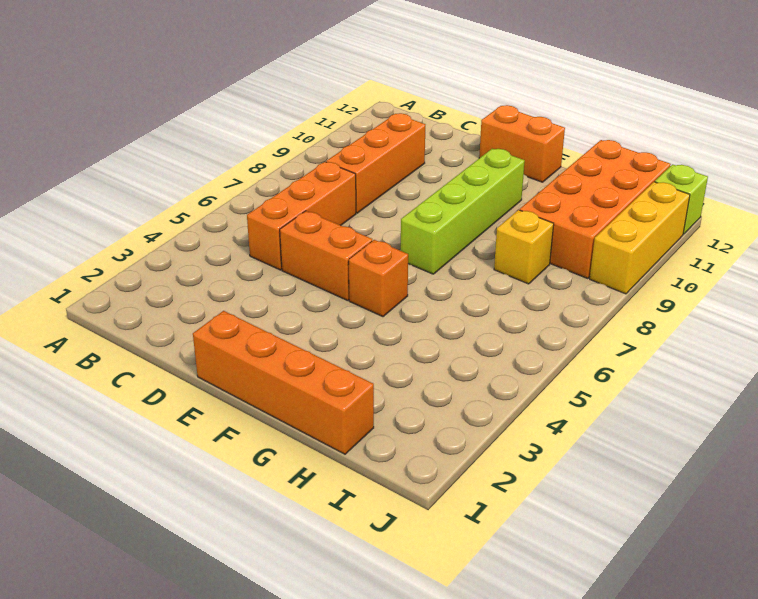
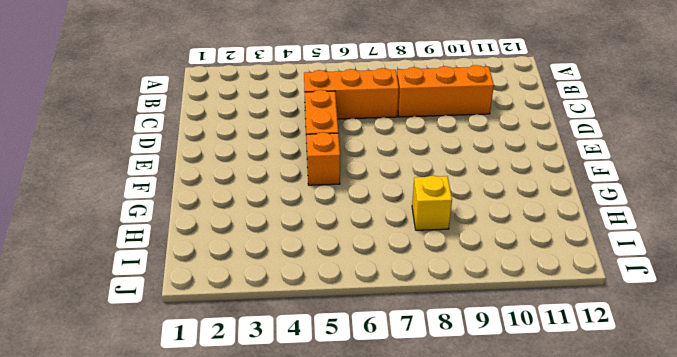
none -> orange brick E1:H1 level 1
none -> orange brick E12:F12 level 1

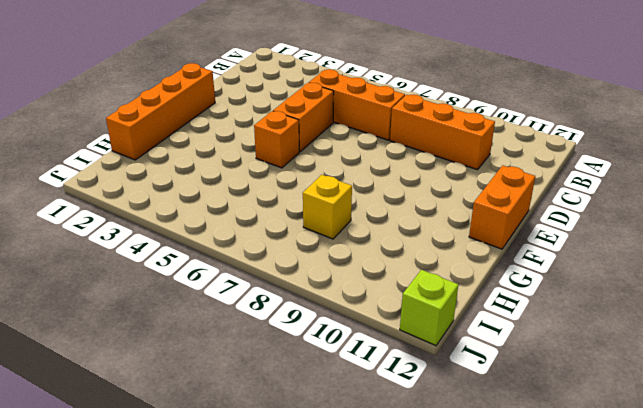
none -> lime brick F7:F10 level 1
none -> orange brick H9:I12 level 1

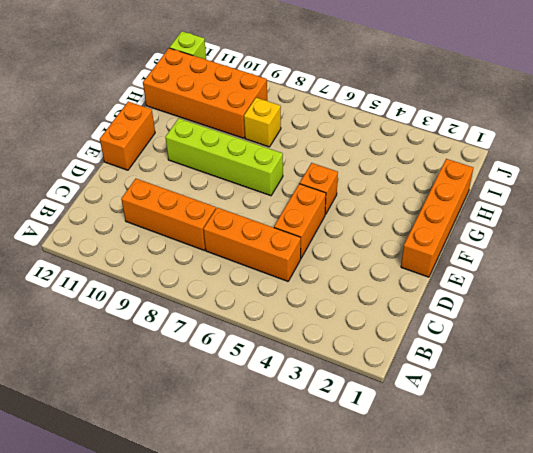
none -> yellow brick J9:J11 level 1

